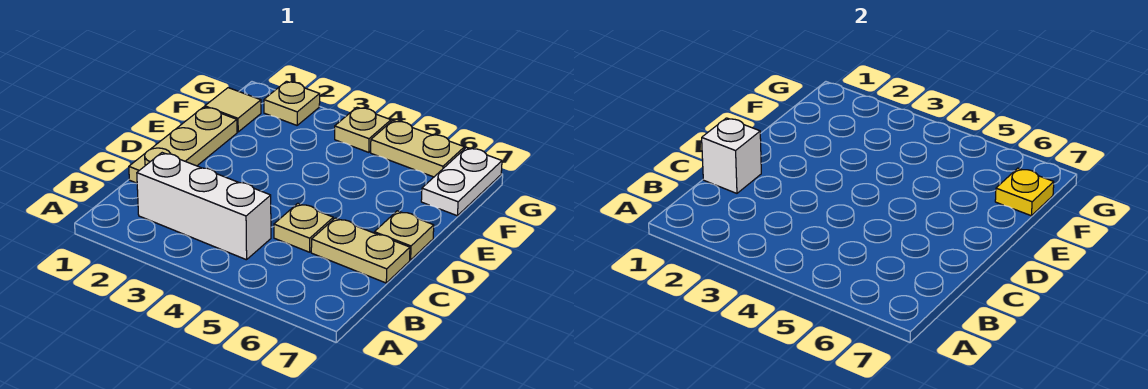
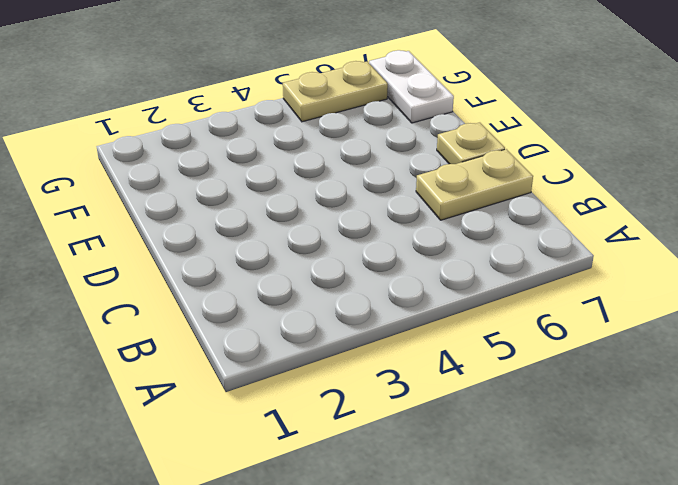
none -> white brick B2:B4 level 1
none -> tan plate C1:E1 level 1
none -> tan plate C5 level 1

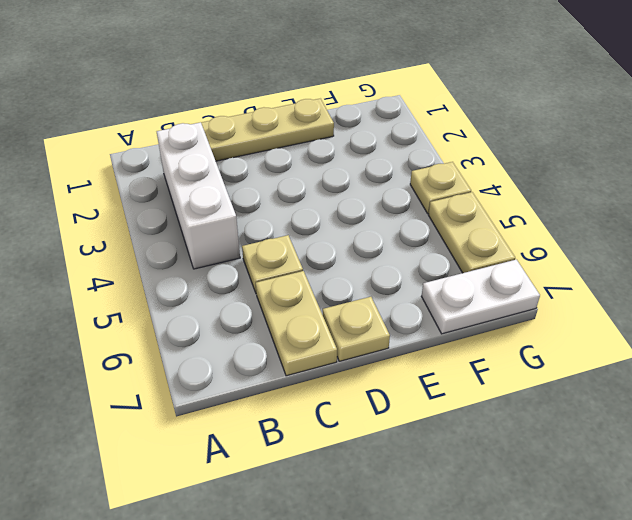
none -> tan tile F1 level 1
none -> tan plate G2 level 1
none -> white brick C1 level 2

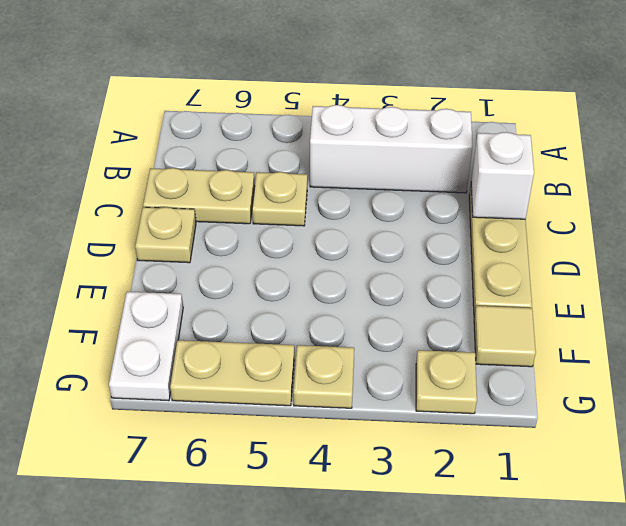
none -> yellow plate F7 level 2

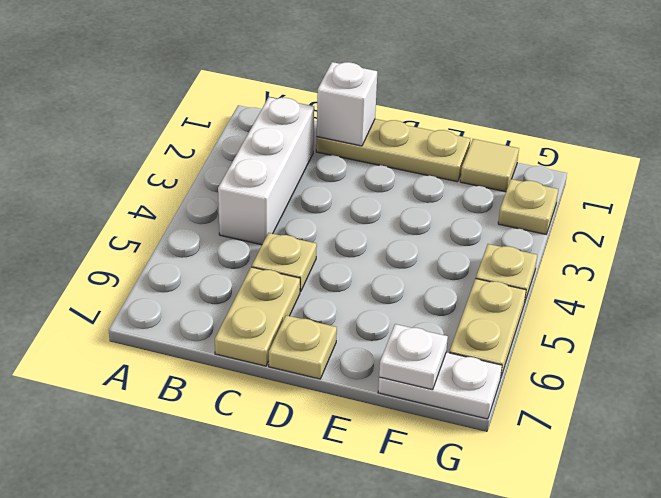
white plate F7 level 2 -> yellow plate F7 level 2

